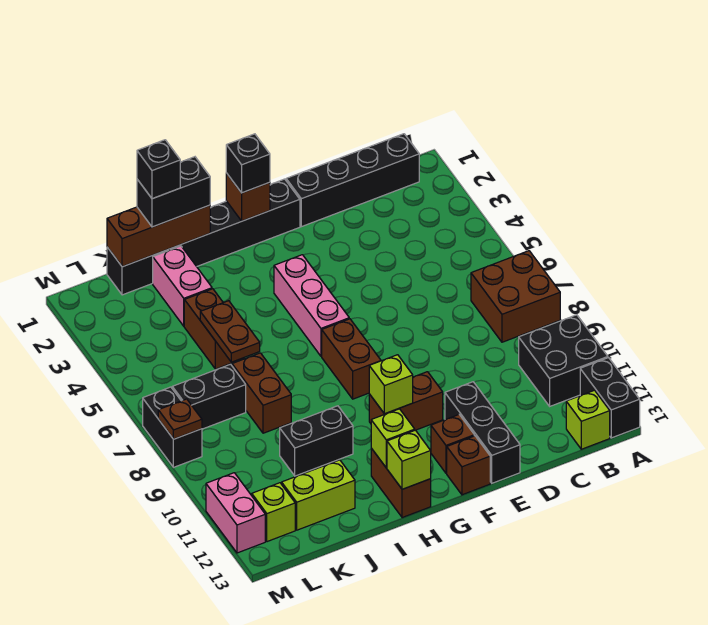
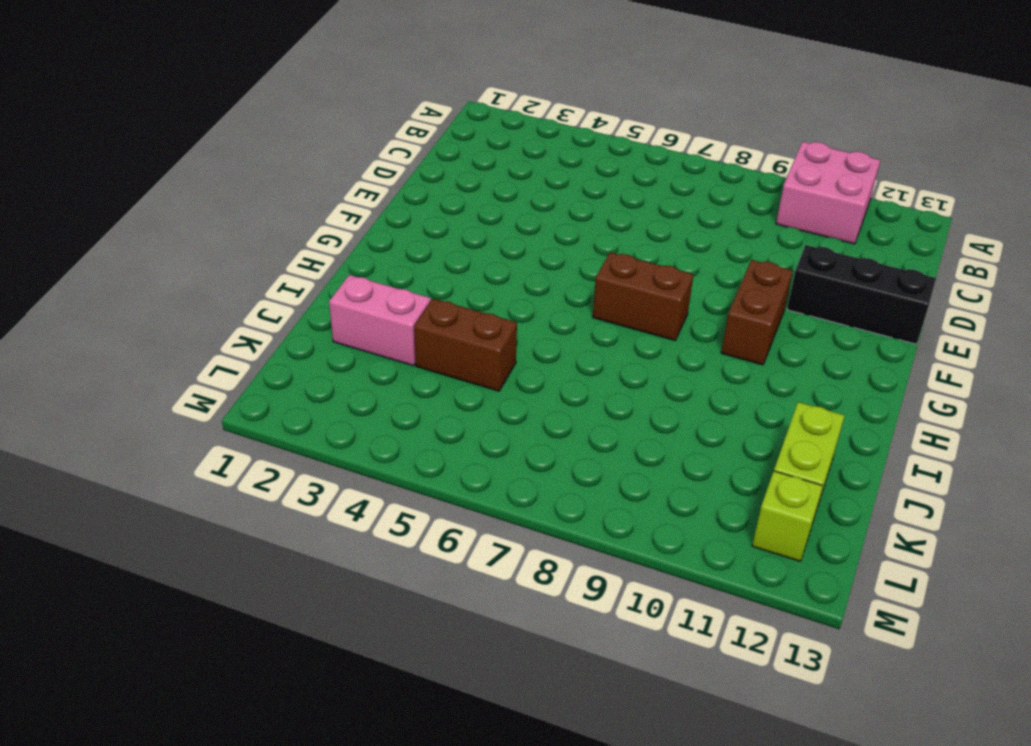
pink brick A10:B11 level 1 -> black brick A10:B11 level 1
none -> brown brick A7:B8 level 1
none -> black brick A12:A13 level 1
none -> black brick B1:E1 level 1
none -> lime brick B13 level 1

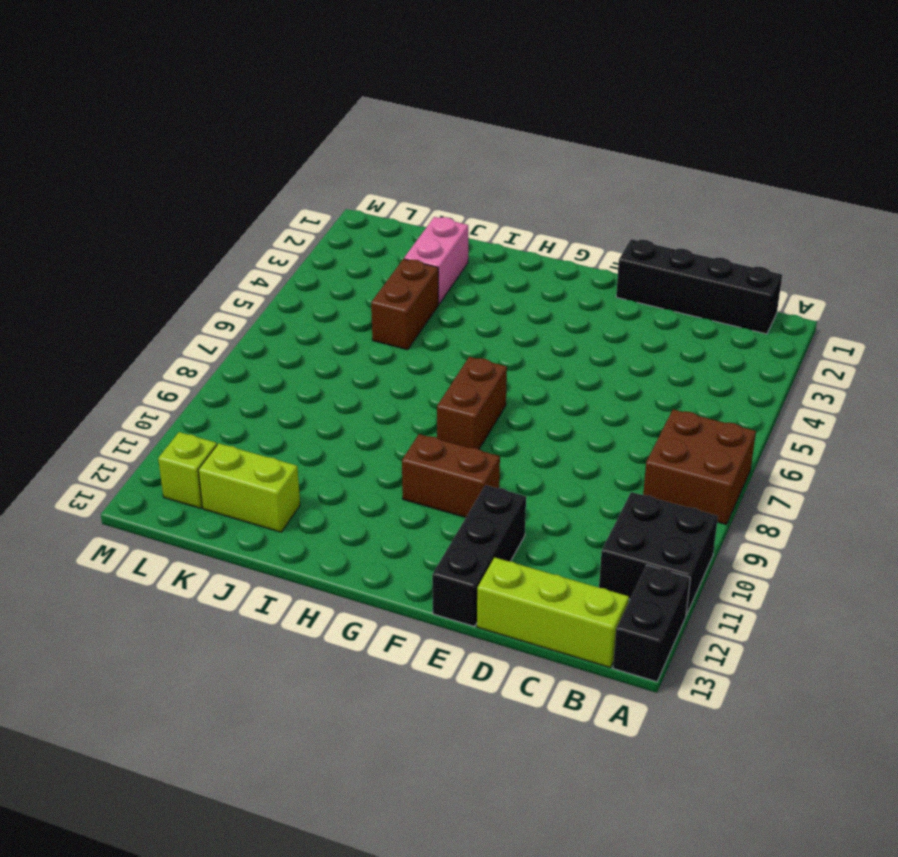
lime brick B13:D13 level 1 -> lime brick B13 level 1
none -> black brick F1:K1 level 1
none -> brown brick F12 level 1
none -> brown brick F13 level 1
none -> pink brick G4:G6 level 1

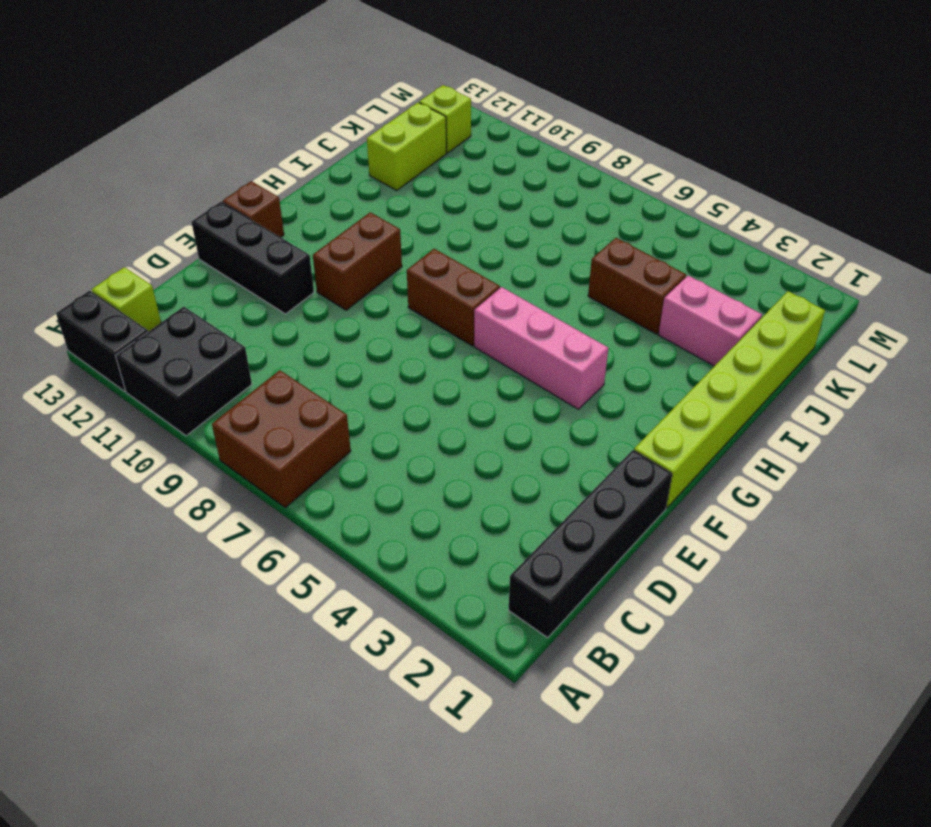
lime brick F1:K1 level 1 -> black brick F1:K1 level 1
none -> brown brick F12 level 1
none -> brown brick H12:H13 level 1
none -> black brick I10:J10 level 1
none -> brown brick J7:J8 level 1

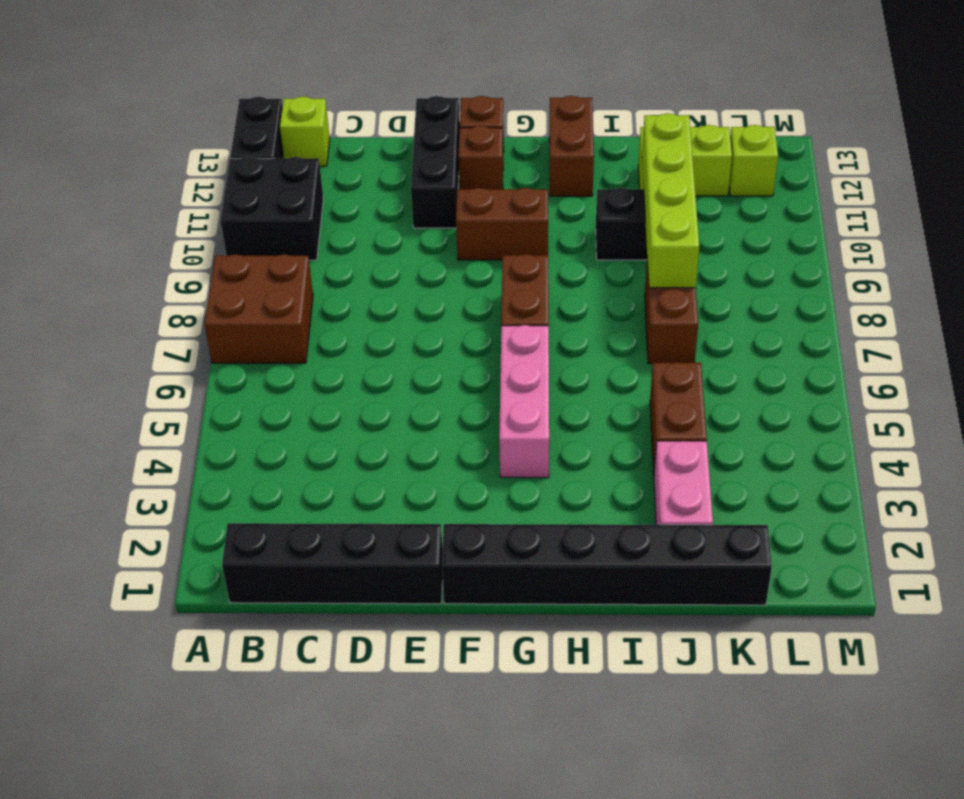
lime brick J8:J11 level 2 -> none
none -> black brick K7:L7 level 1
none -> black brick M7:M8 level 1
none -> pink brick M11:M12 level 1
none -> brown brick G1 level 2

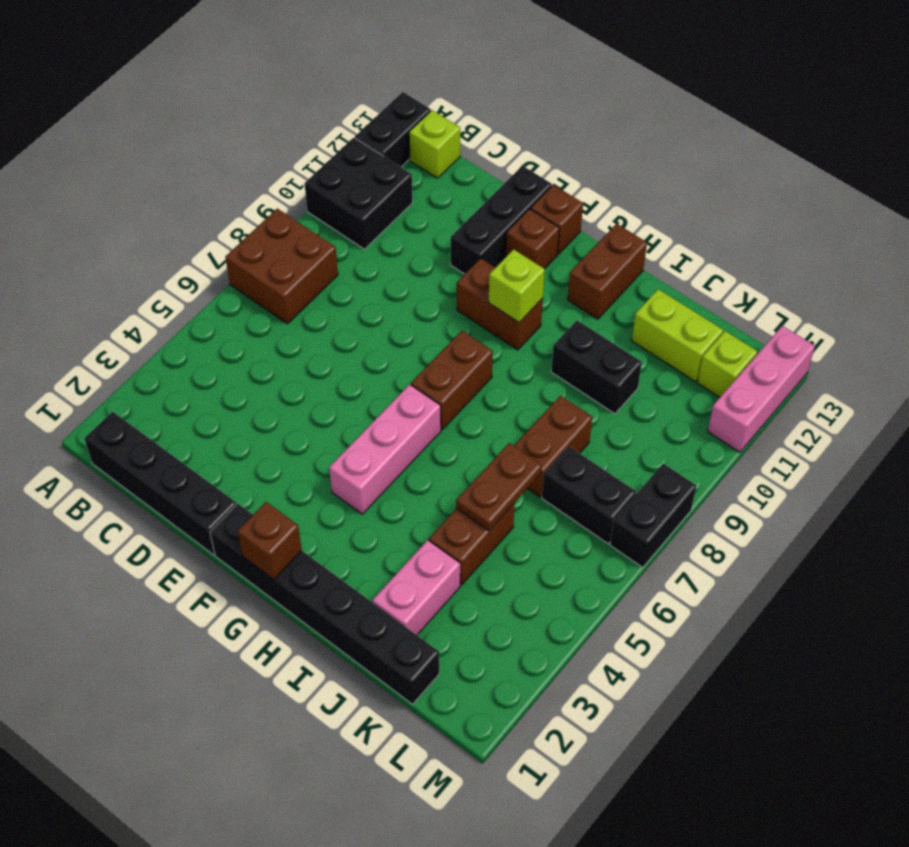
pink brick M11:M13 level 1 -> pink brick M11:M12 level 1
none -> lime brick H12 level 2
none -> lime brick H13 level 2
none -> brown brick I1:K1 level 2
none -> brown plate M8 level 2

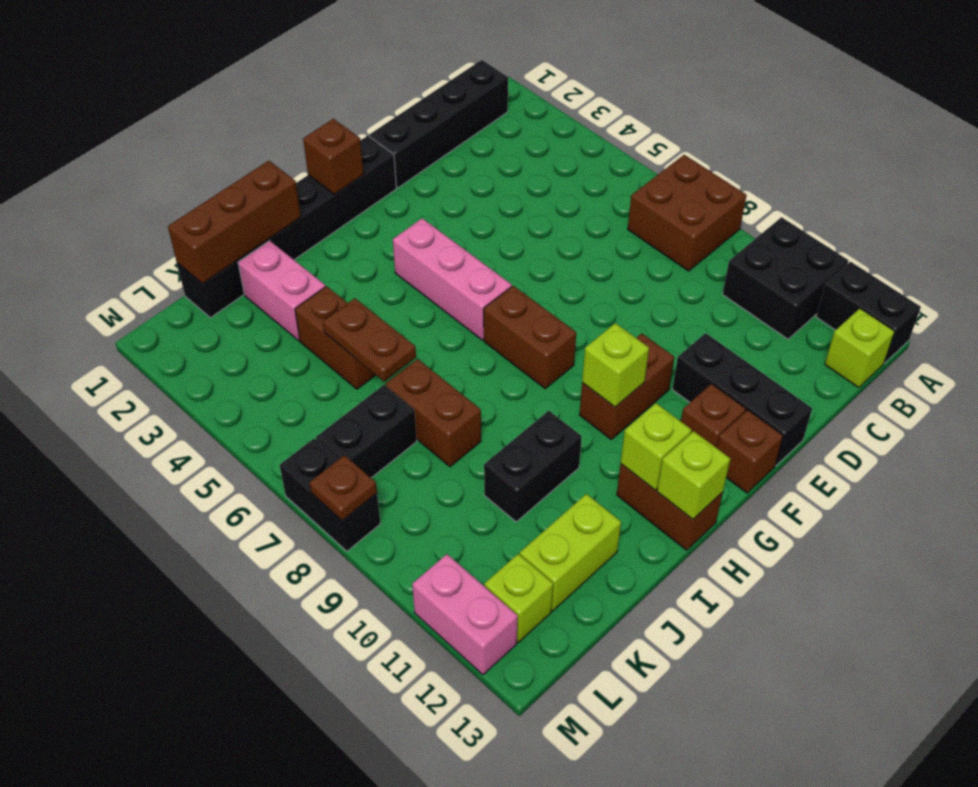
none -> black brick G1 level 3
none -> black brick I1:J1 level 3
none -> black brick J1 level 4

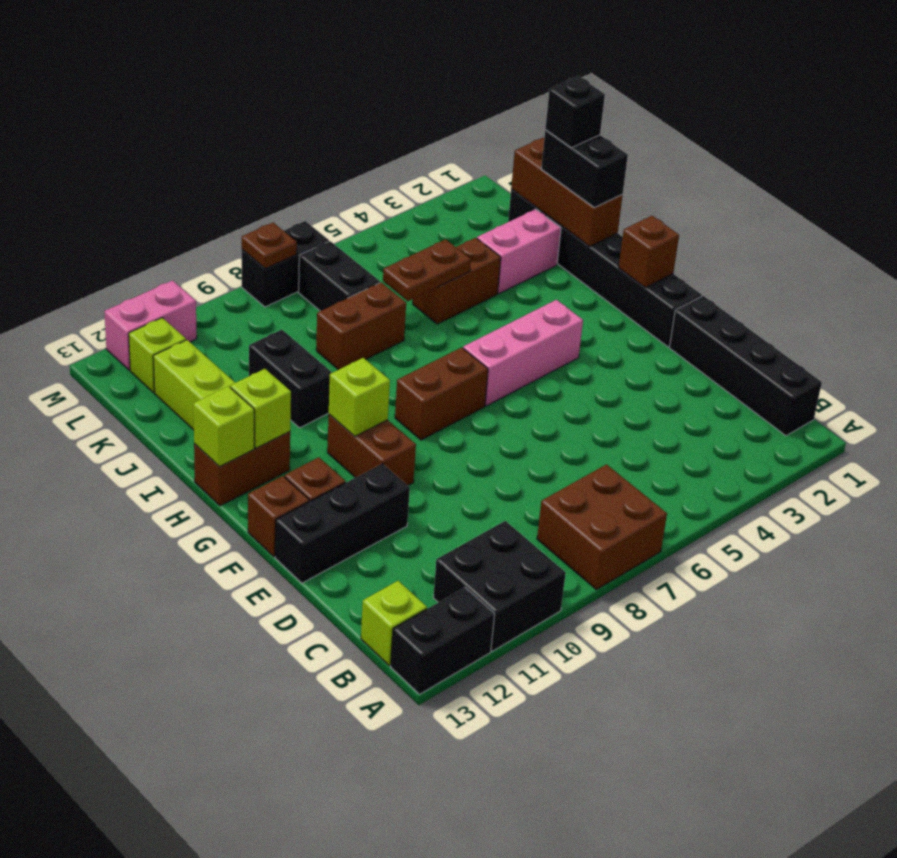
none -> black brick G1 level 3

